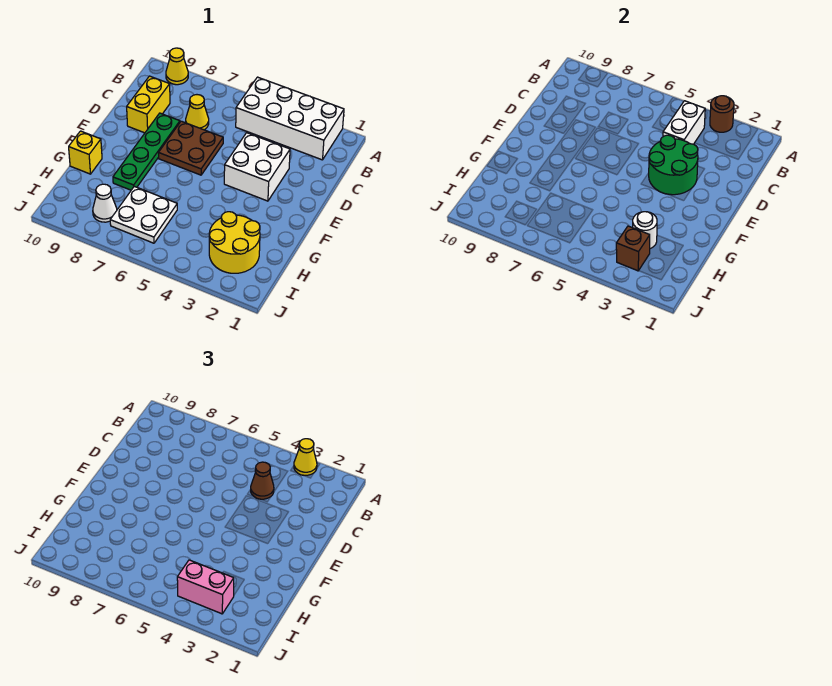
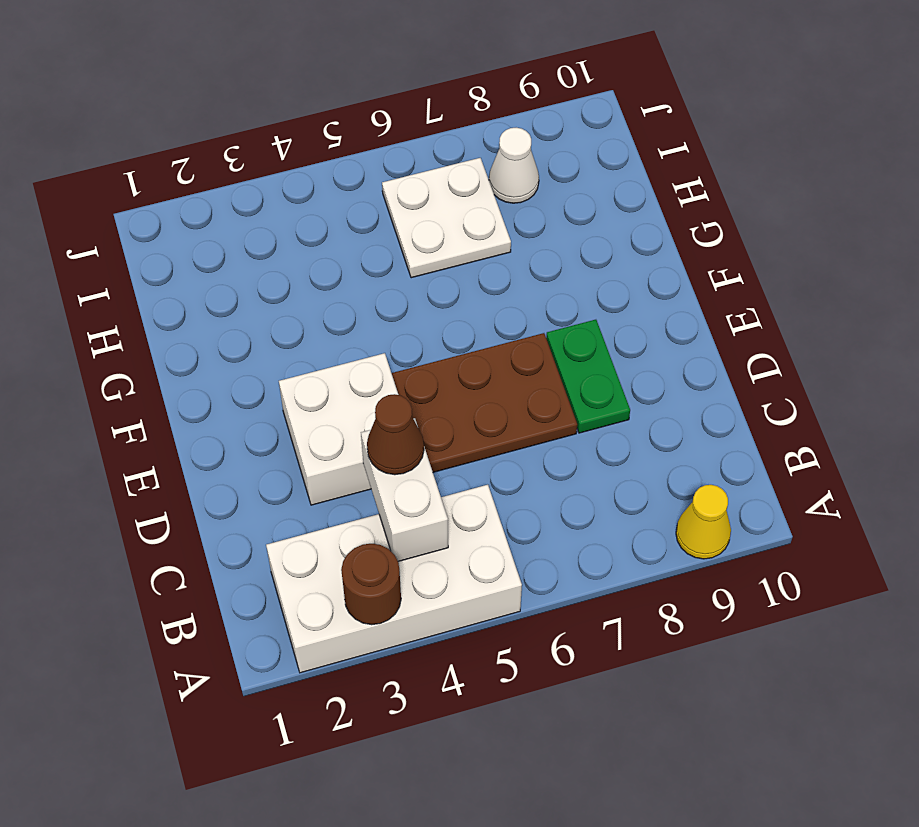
brown plate D5:E7 level 1 -> brown plate D6:E7 level 1
green plate D8:E8 level 1 -> green plate D8:G8 level 1
none -> yellow cone C7 level 1
none -> yellow brick C9:D9 level 1
none -> yellow brick G10 level 1

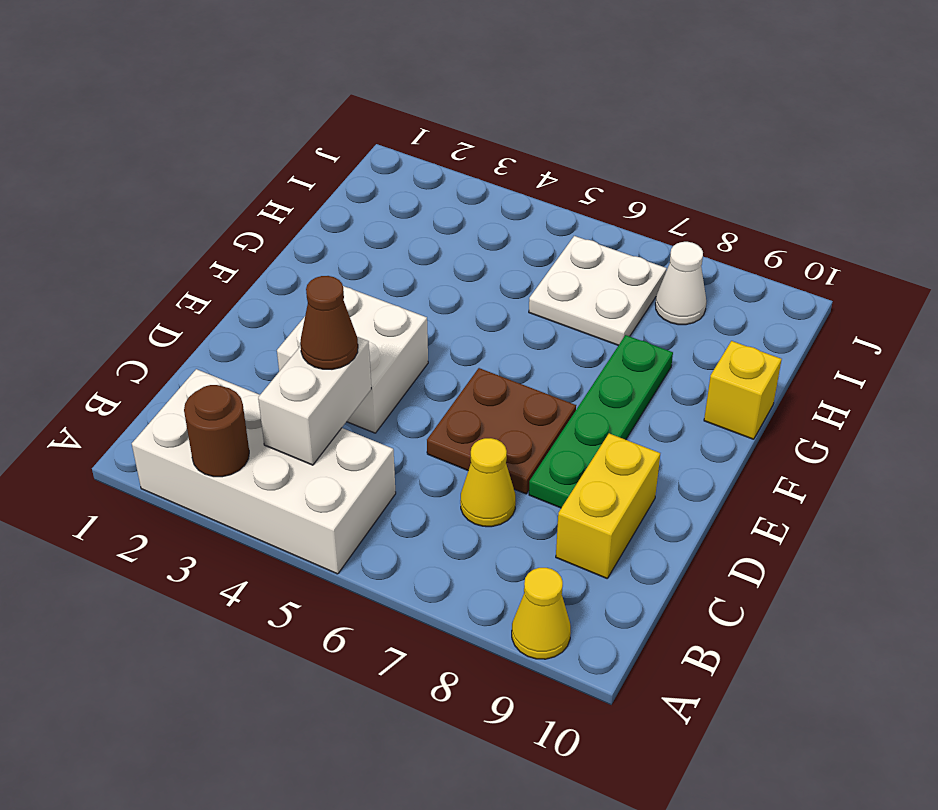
none -> yellow round brick H2:I3 level 1
none -> green round brick D3:E4 level 2
none -> white round brick H3 level 2

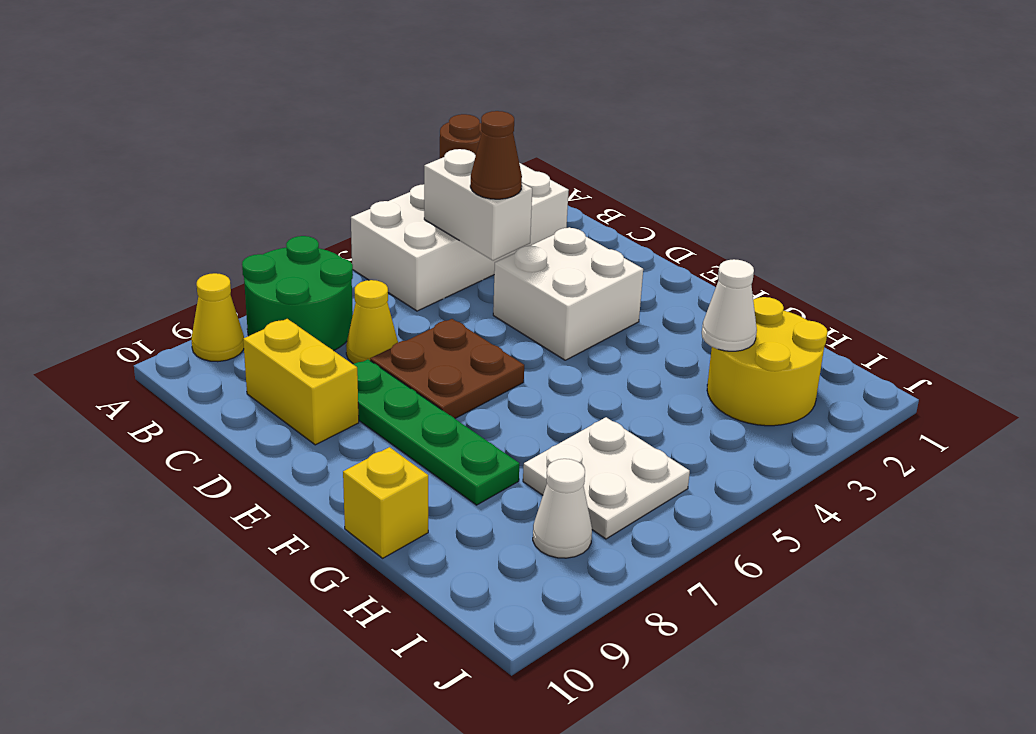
green round brick A7:B8 level 1 -> green round brick D3:E4 level 2
white cone H3 level 2 -> white round brick H3 level 2
none -> brown brick I3 level 2
none -> yellow cone A3 level 3
none -> pink brick I3:I4 level 3

